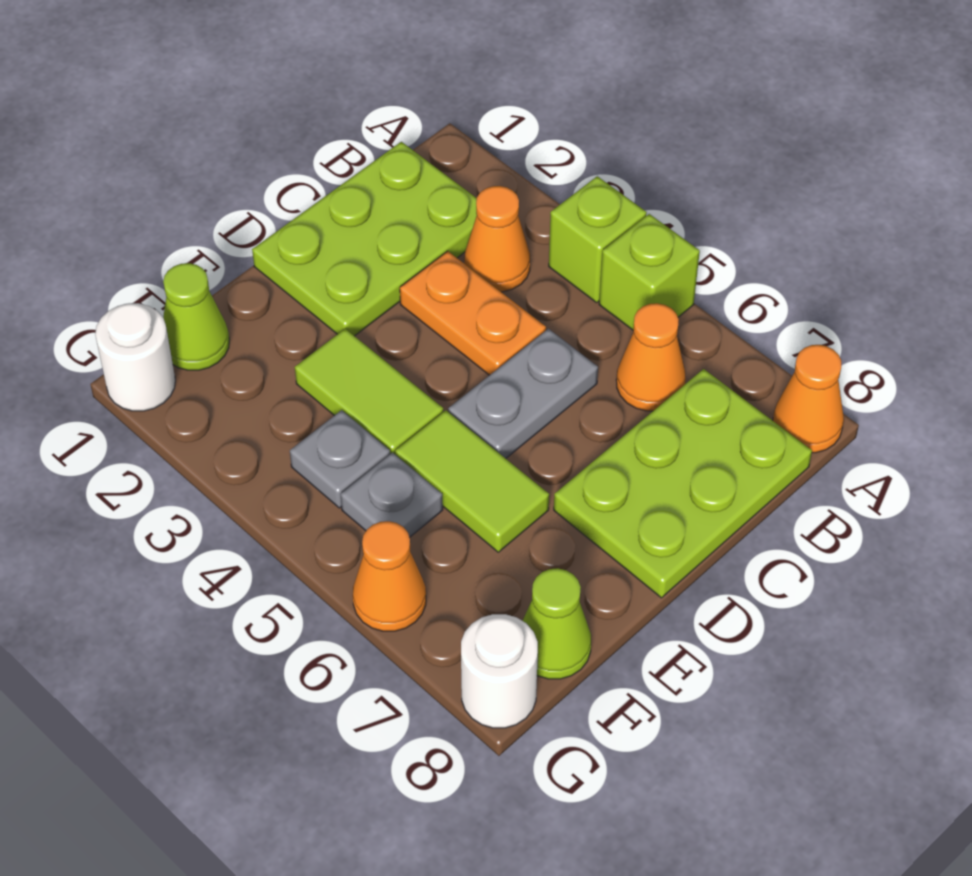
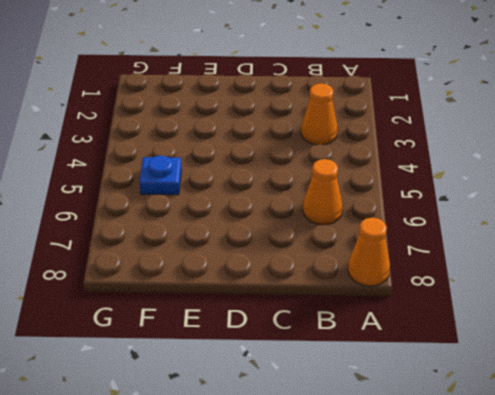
blue plate F5 level 1 -> grey plate F5 level 1
none -> lime brick A4 level 1
none -> lime brick A5 level 1
none -> lime plate B1:D2 level 1

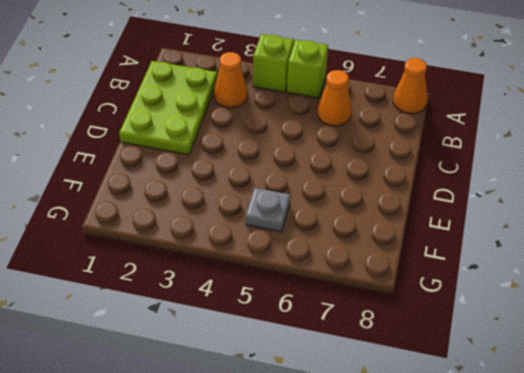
none -> lime plate B7:D8 level 1
none -> orange plate C3:C4 level 1
none -> grey plate C5:D5 level 1

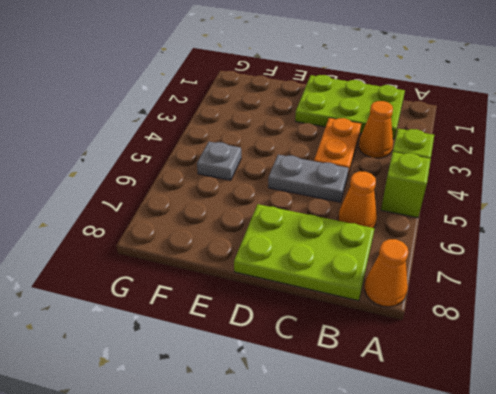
none -> lime tile E3:E4 level 1
none -> lime tile E5:E6 level 1
none -> lime cone F1 level 1

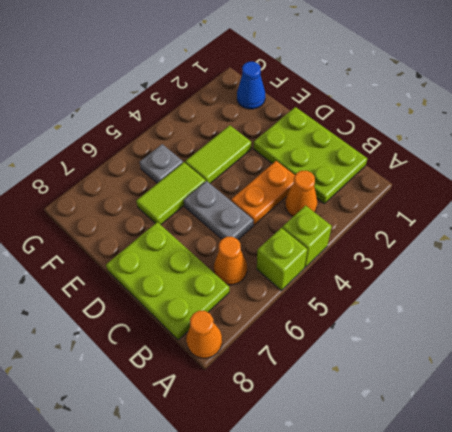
blue cone F1 level 1 -> lime cone F1 level 1
none -> grey plate F4 level 1
none -> lime cone F8 level 1
none -> white round brick G1 level 1

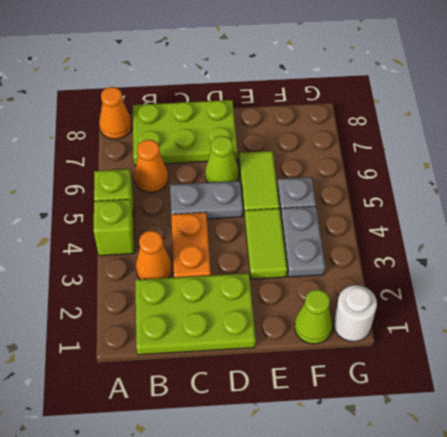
lime cone D6 level 1 -> lime cone F8 level 1
grey plate F3:F4 level 1 -> grey plate F4 level 1
none -> orange cone G6 level 1
none -> white round brick G8 level 1

